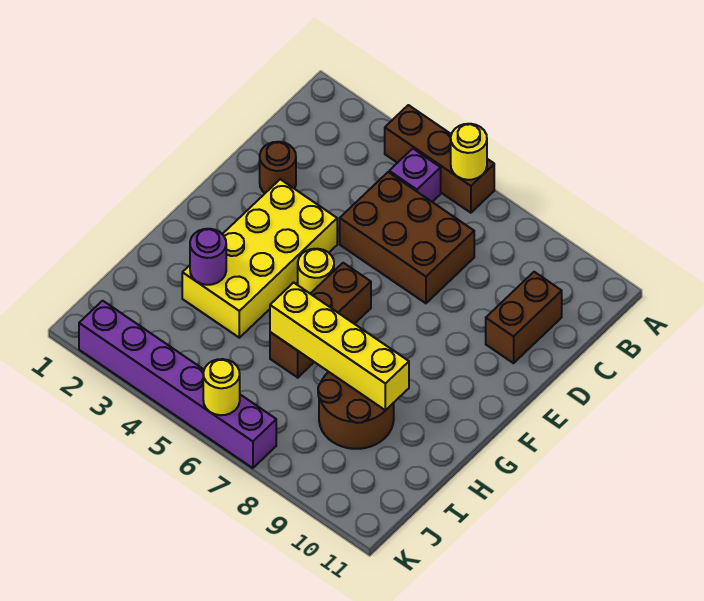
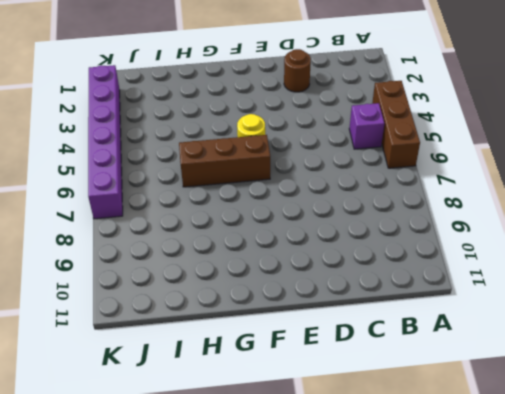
none -> brown brick C5:D7 level 1
none -> brown brick C10:D10 level 1
none -> yellow brick E3:H4 level 1

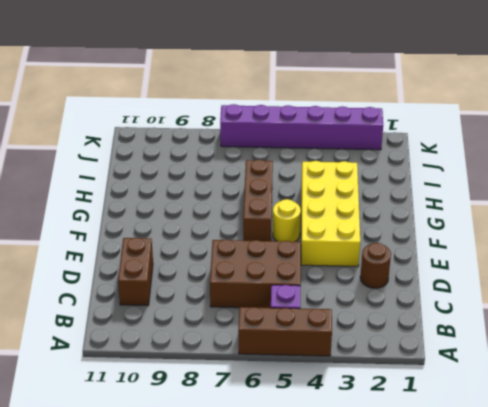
none -> brown round brick H8:I9 level 1
none -> yellow round brick A6 level 2
none -> purple round brick H3 level 2

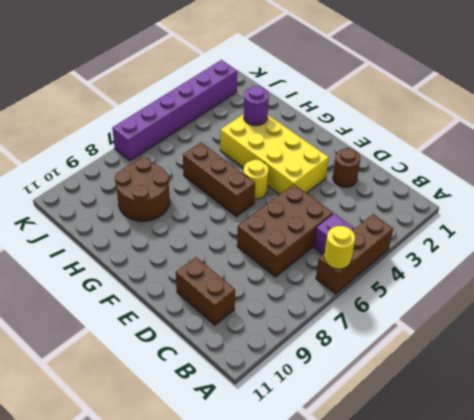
none -> yellow brick H6:H9 level 2
none -> yellow round brick K6 level 2

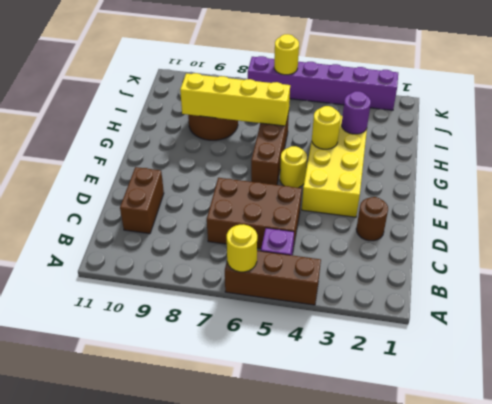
yellow round brick G4 level 2 -> none

